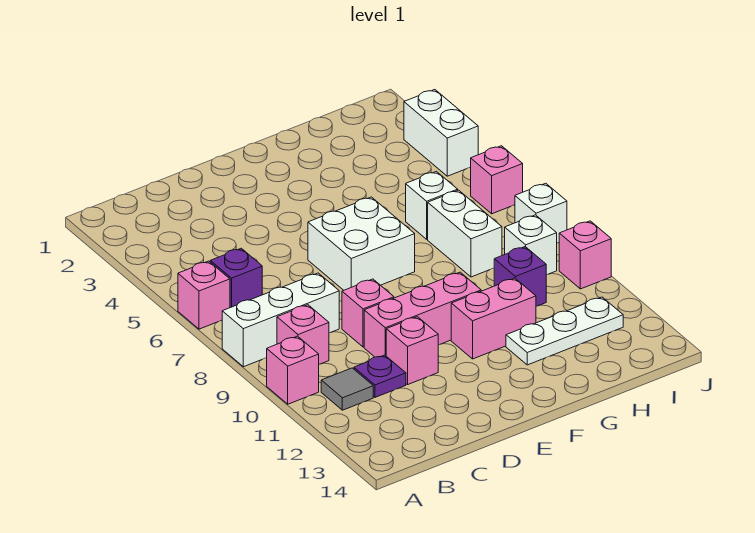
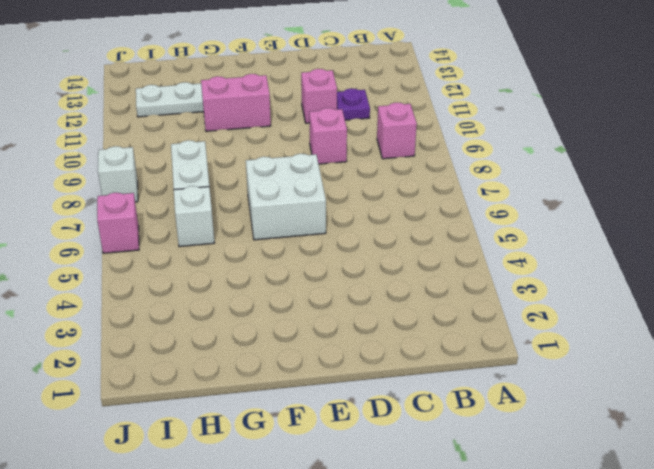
none -> pink brick A6 level 1
none -> white brick A8:C8 level 1
none -> pink brick A10 level 1

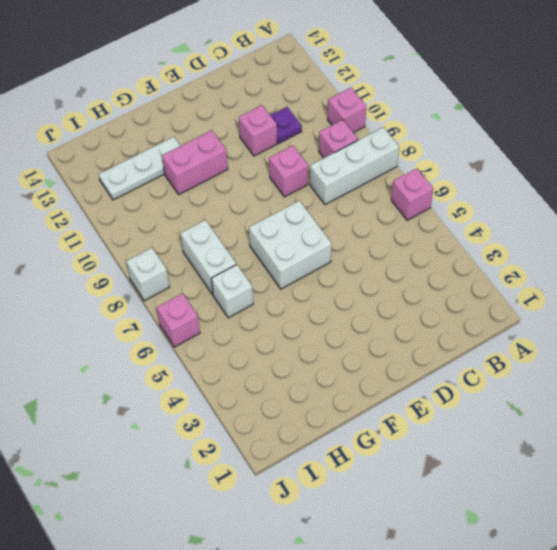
none -> purple brick B6 level 1
none -> grey tile B11 level 1
none -> pink brick D10:F10 level 1

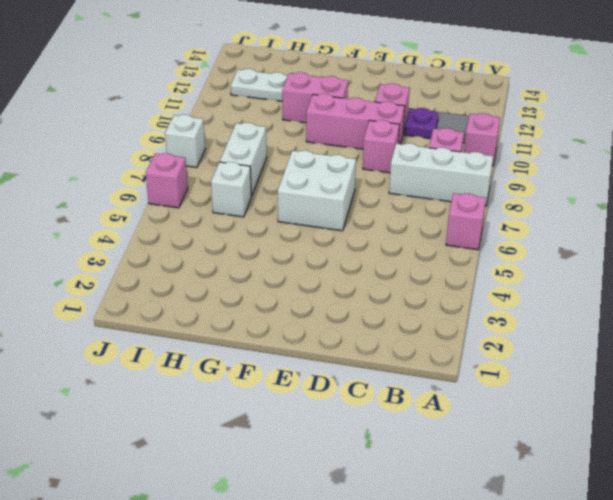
none -> purple brick B6 level 1
none -> purple brick H10 level 1
none -> white brick I9 level 1

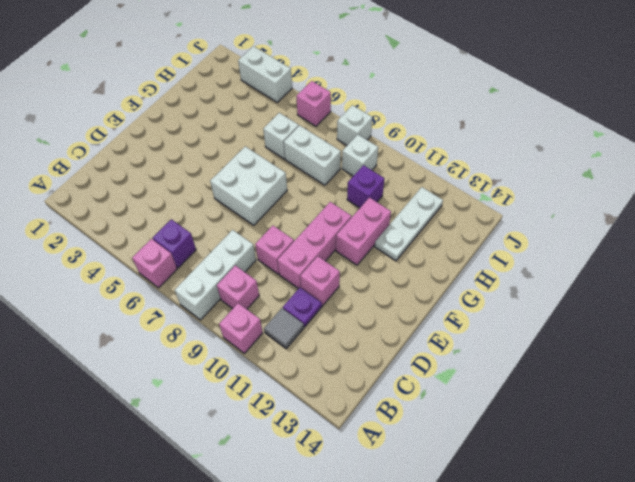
none -> pink brick J10 level 1

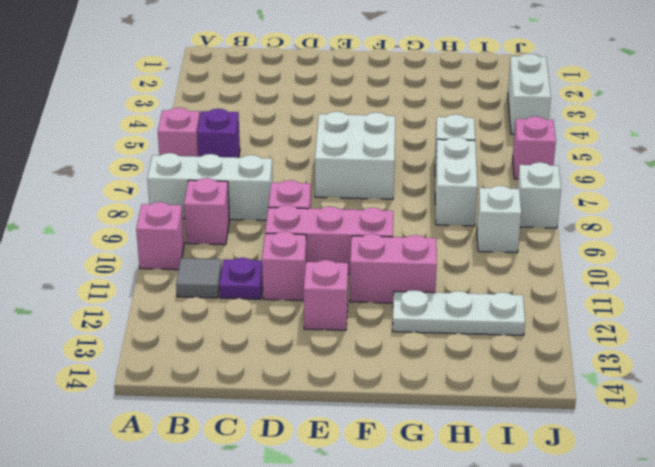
pink brick E12 level 1 -> pink brick J10 level 1
none -> purple brick H10 level 1

